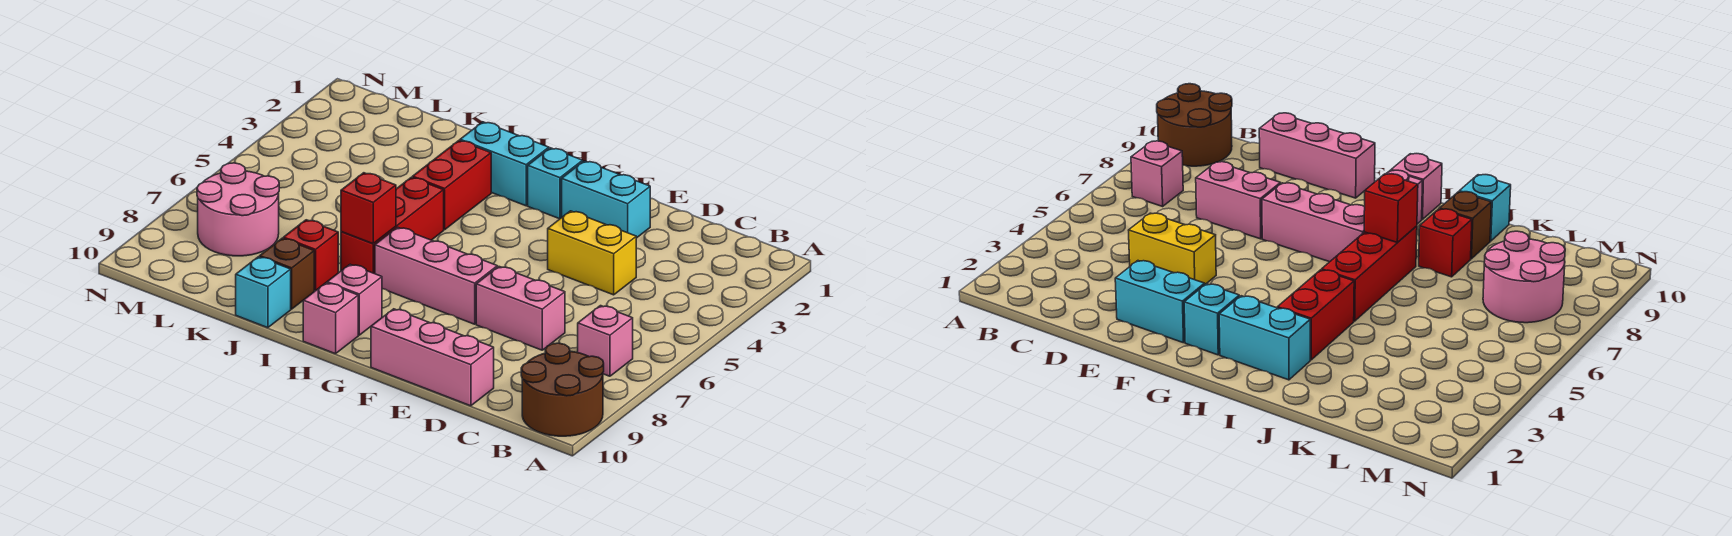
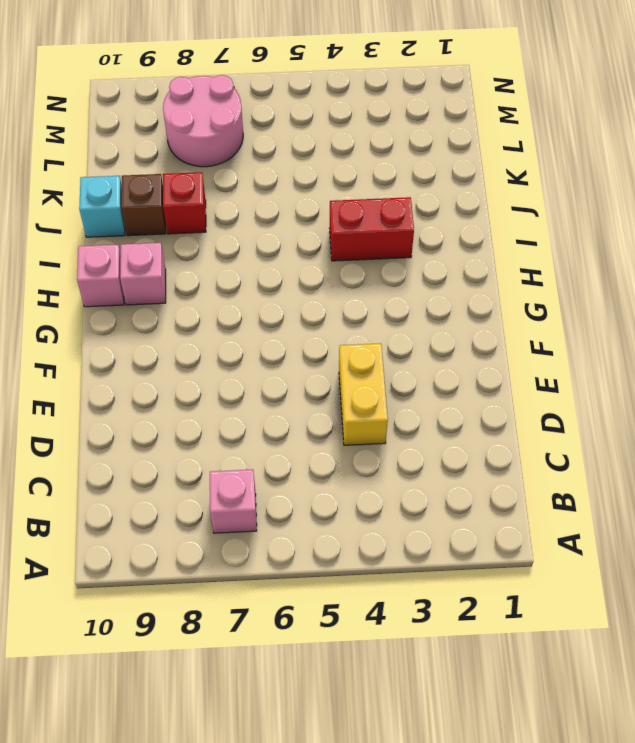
none -> brown round brick A9:B10 level 1
none -> pink brick D7:E7 level 1
none -> pink brick D10:F10 level 1

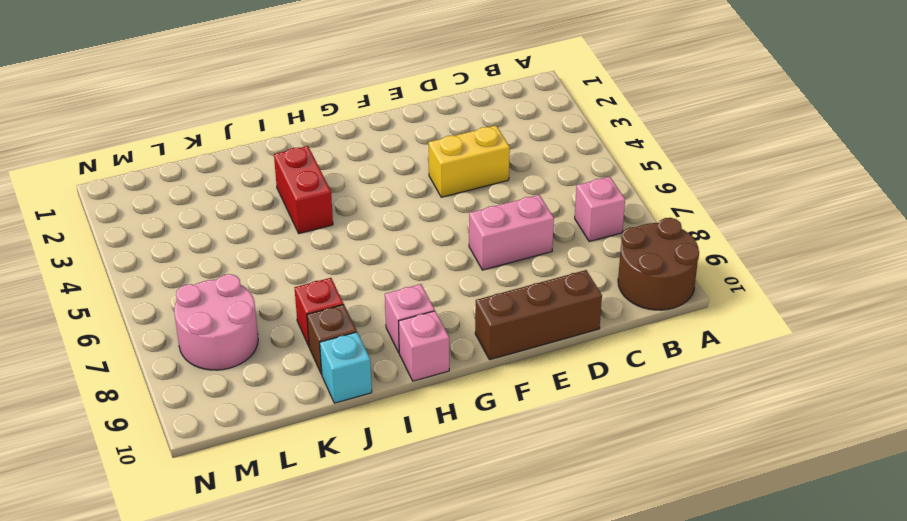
brown brick D10:F10 level 1 -> pink brick D10:F10 level 1
none -> cyan brick E2:F2 level 1
none -> pink brick F7:H7 level 1
none -> cyan brick G2 level 1

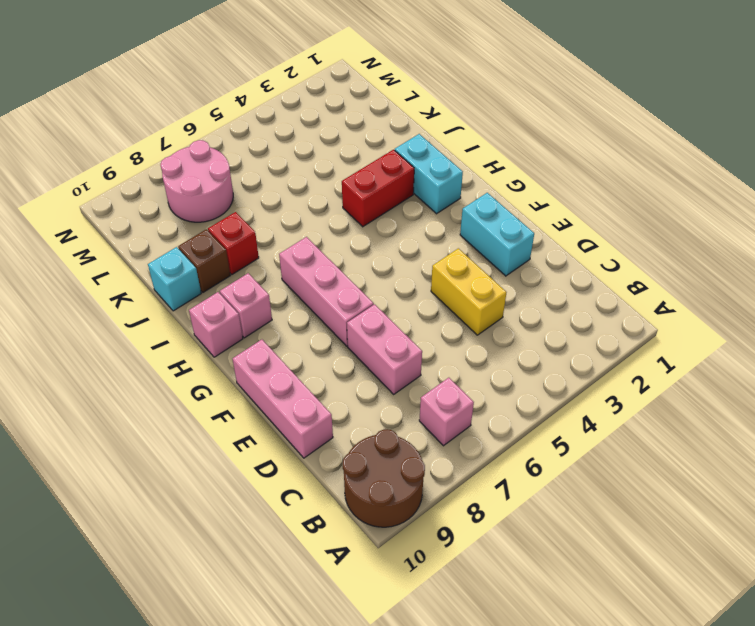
none -> cyan brick G2 level 1
none -> red brick I5:I7 level 1
none -> red brick I7 level 2

